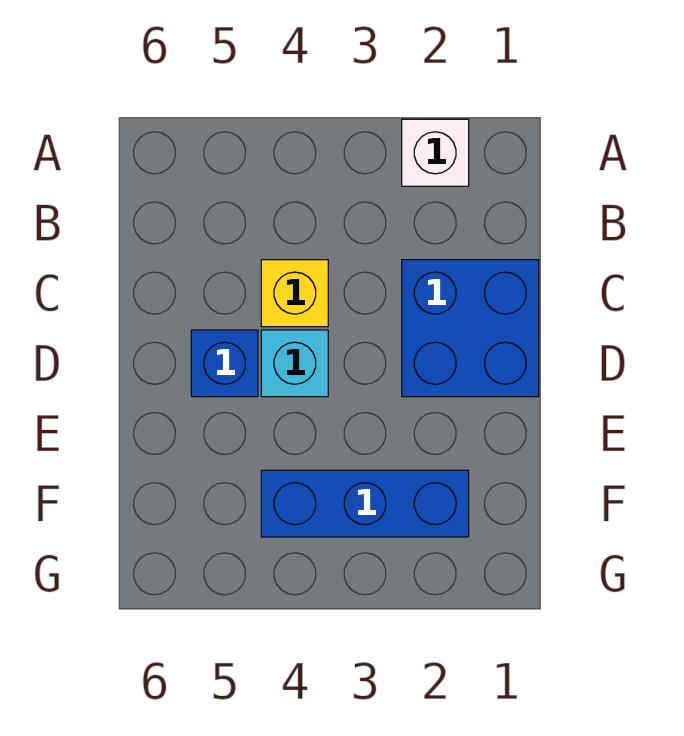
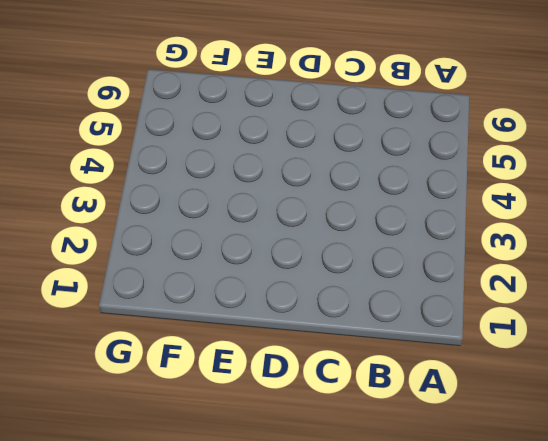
none -> white brick A2 level 1
none -> blue brick C1:D2 level 1

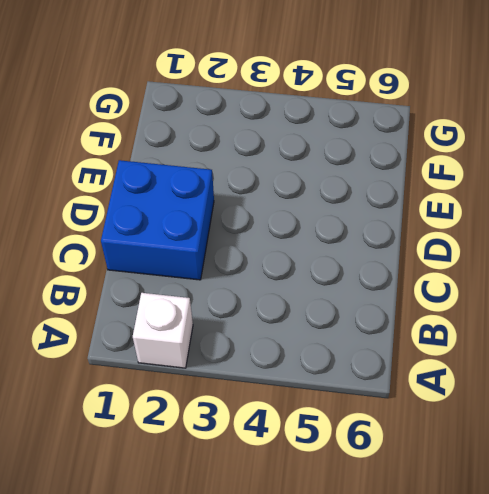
none -> yellow brick C4 level 1
none -> cyan brick D4 level 1

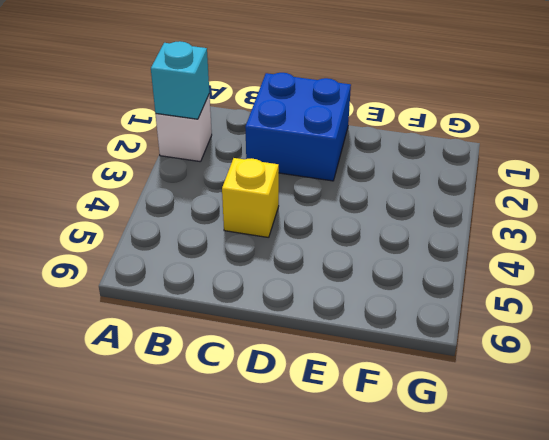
cyan brick A2 level 2 -> cyan brick D4 level 1
none -> blue brick D5 level 1
none -> blue brick F2:F4 level 1

